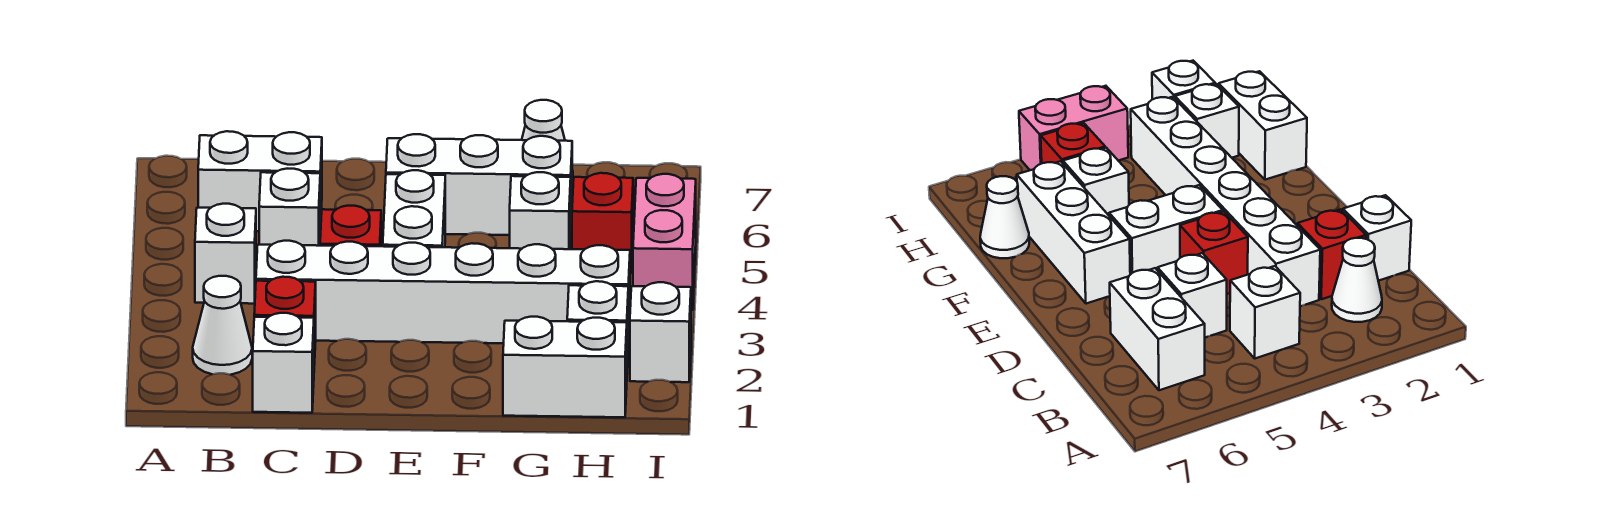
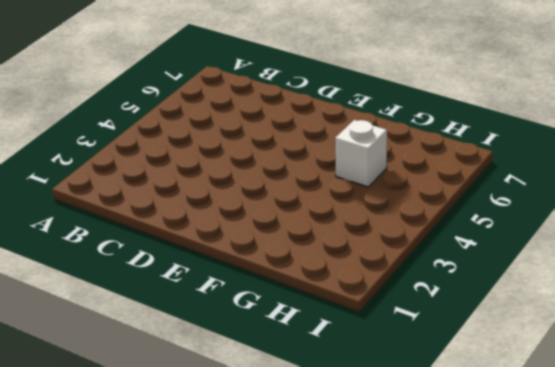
none -> white cone B2 level 1
none -> white brick B4 level 1
none -> white brick B6:C6 level 1

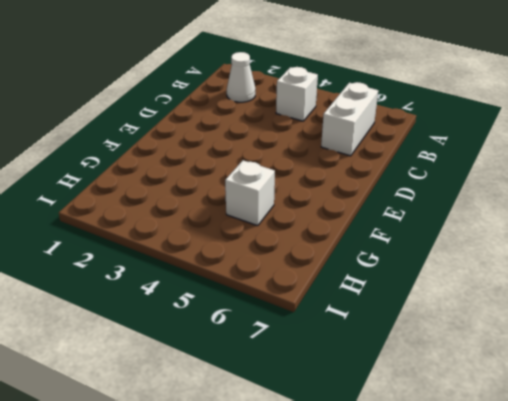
none -> white brick C1 level 1
none -> red brick C2 level 1
none -> white brick C3:H3 level 1

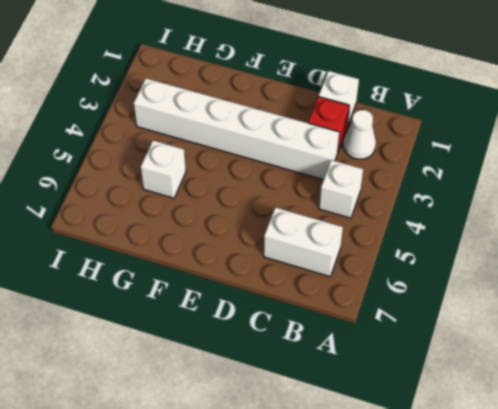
none -> white brick C5 level 1
none -> red brick D4 level 1
none -> white brick E4:E5 level 1

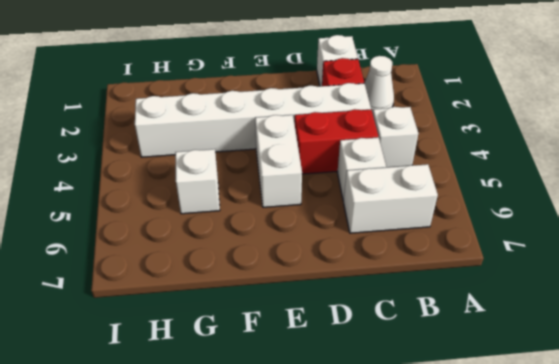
red brick C4:D4 level 1 -> red brick D4 level 1
none -> white brick E6:G6 level 1
none -> white brick G1:H1 level 1
none -> white cone G7 level 1

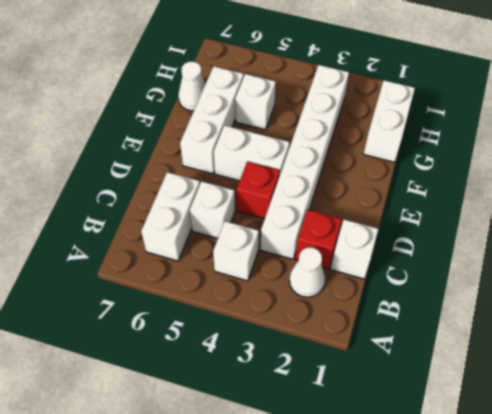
none -> white brick H2 level 1
none -> red brick H5 level 1
none -> white brick I2 level 1

